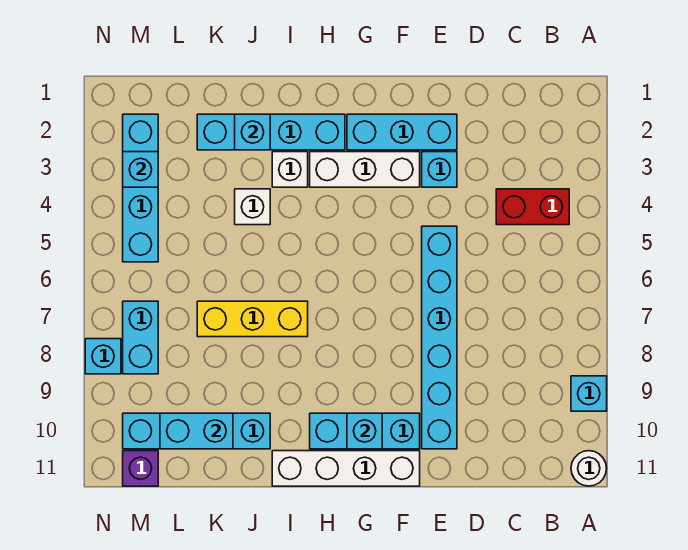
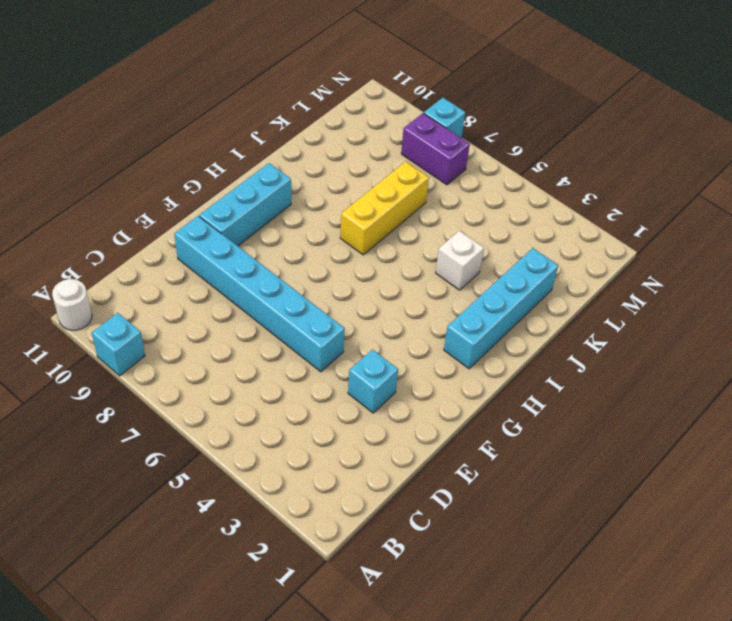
purple brick M7:M8 level 1 -> cyan brick M7:M8 level 1
none -> red brick B4:C4 level 1
none -> cyan brick E2:G2 level 1
none -> white brick F3:H3 level 1

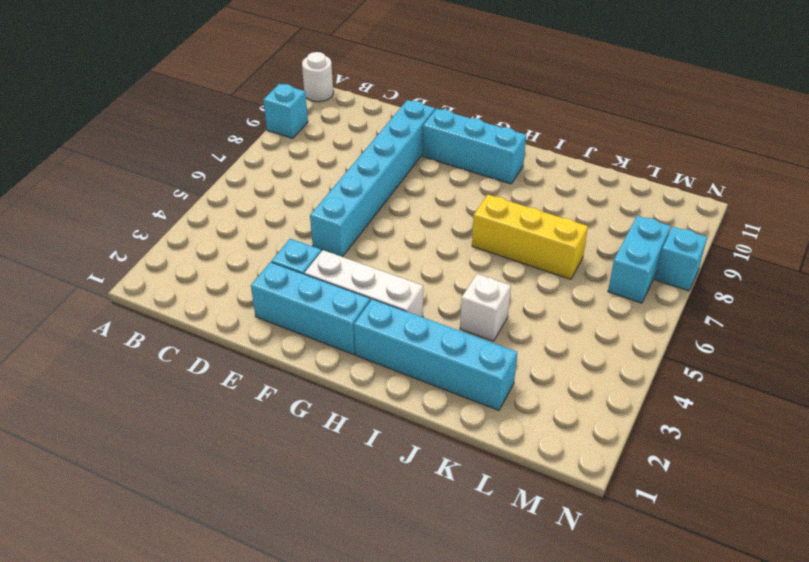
none -> red brick B4:C4 level 1
none -> white brick F11:I11 level 1
none -> white brick I3 level 1

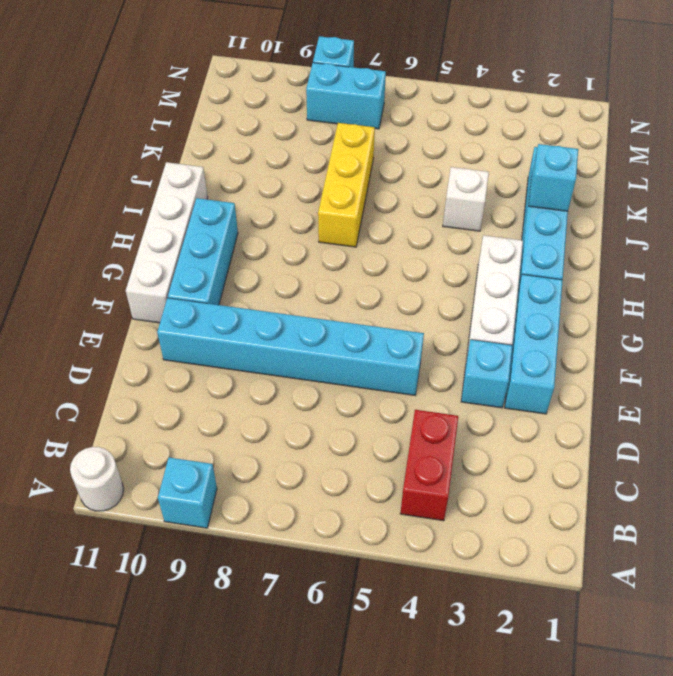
none -> white brick I3 level 1
none -> cyan brick J10:M10 level 1
none -> cyan brick M2:M5 level 1

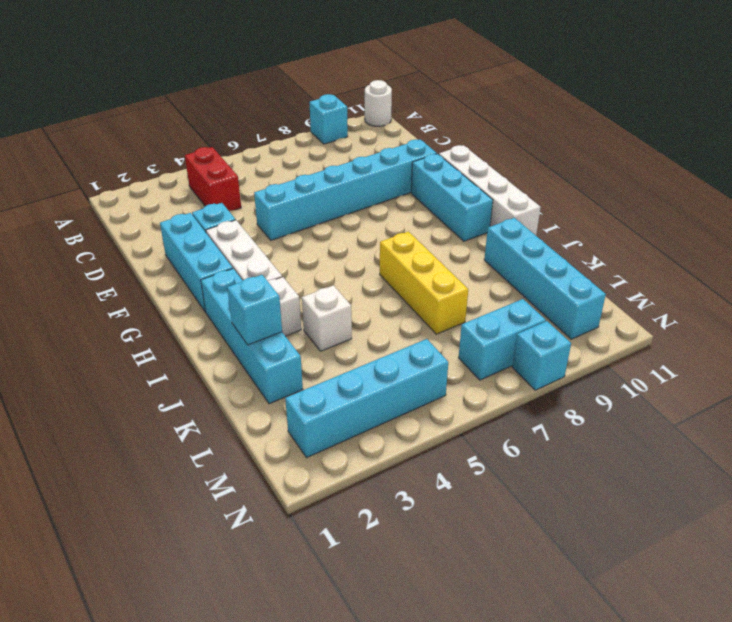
none -> purple brick M11 level 1
none -> cyan brick G10 level 2
none -> cyan brick K10:L10 level 2

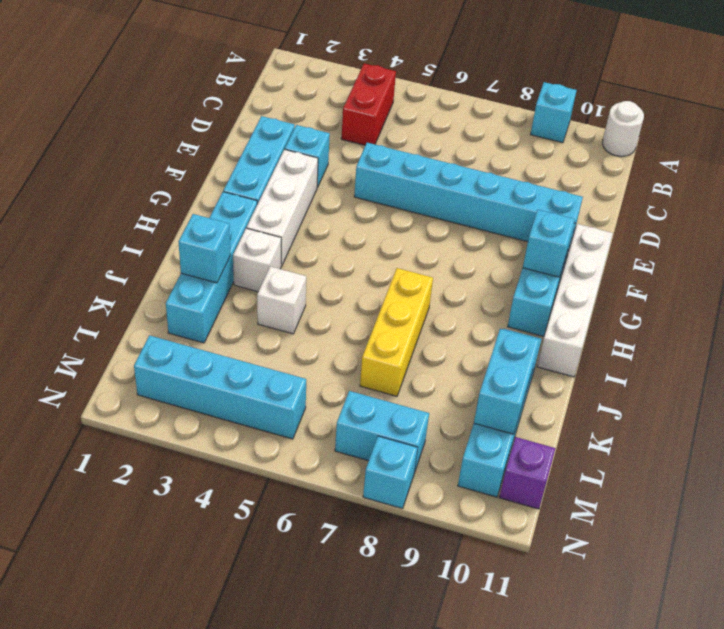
none -> cyan brick M3 level 2

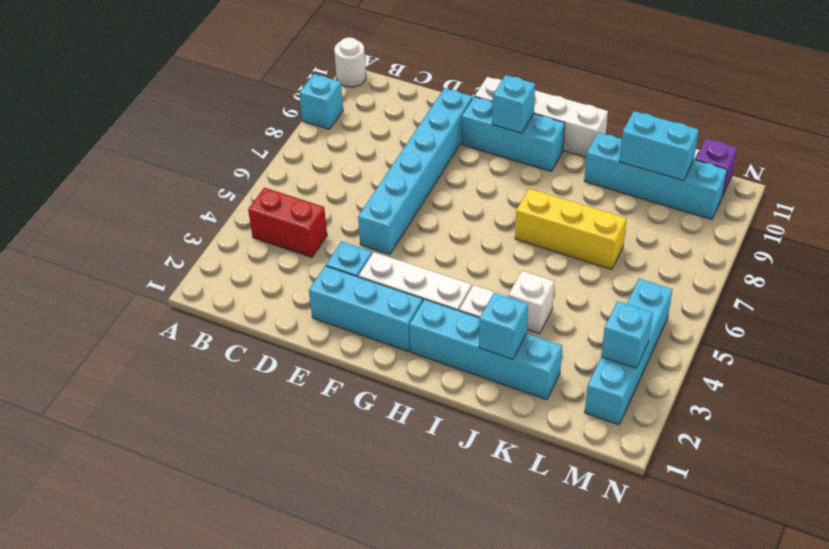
none -> cyan brick M7:M8 level 1
none -> cyan brick N8 level 1

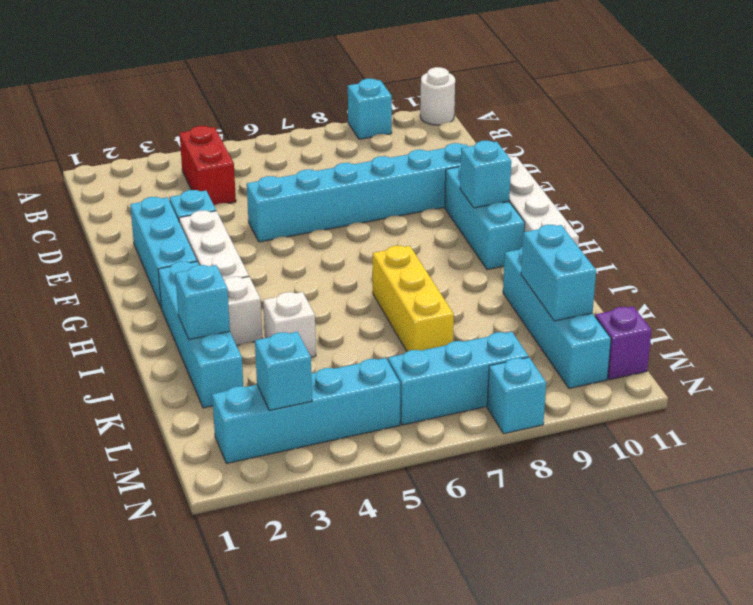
cyan brick M6:M8 level 1 -> cyan brick M7:M8 level 1

